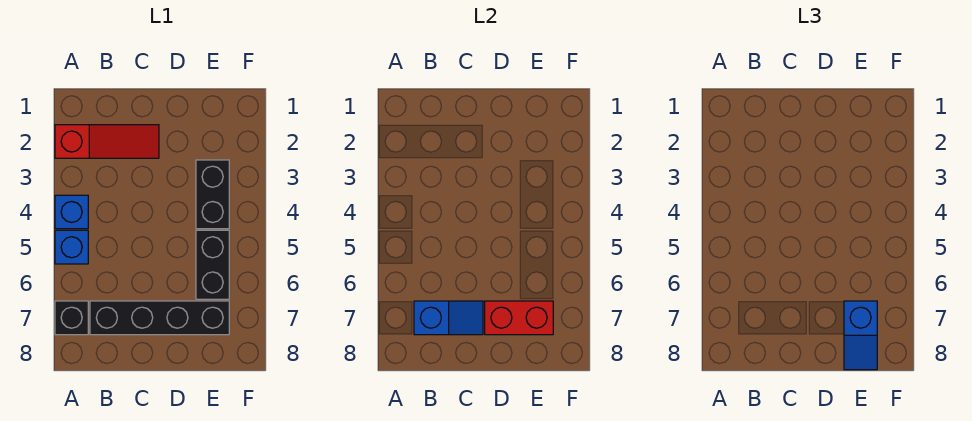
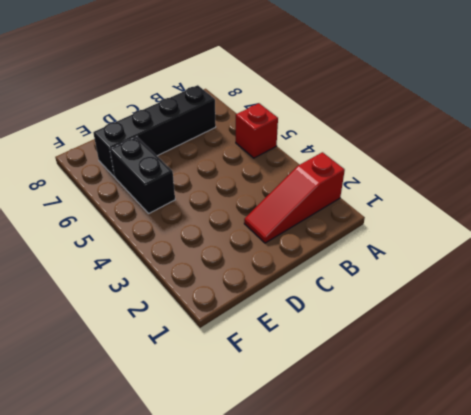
red brick A5 level 1 -> blue brick A5 level 1
none -> blue brick A4 level 1
none -> black brick A7 level 1

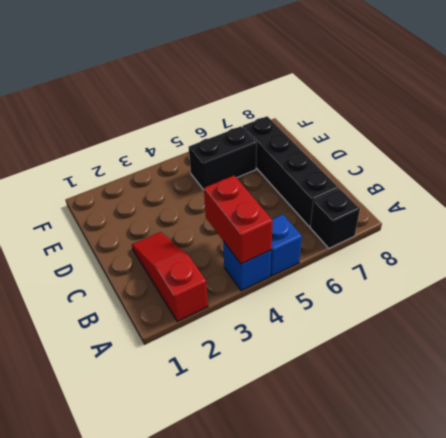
red brick A4:B4 level 2 -> red brick D7:E7 level 2
none -> black brick E3:E4 level 1
none -> blue slope B7:C7 level 2 top B

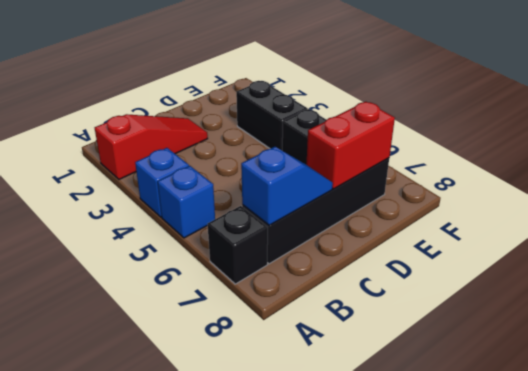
none -> blue slope E7:E8 level 3 top 7

